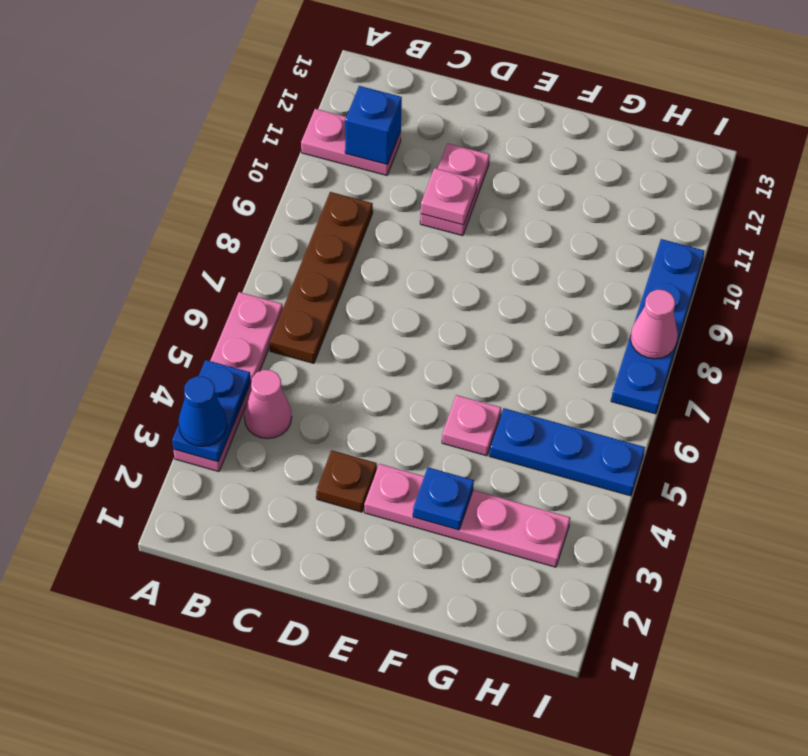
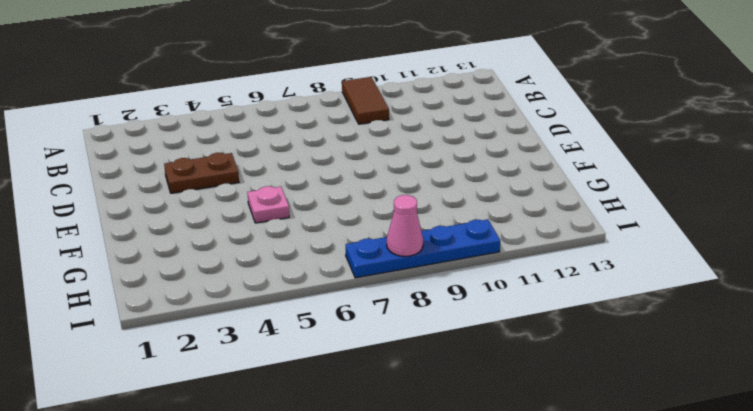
brown tile A9:B9 level 1 -> brown plate B6:B9 level 1
brown plate D3:D4 level 1 -> brown plate D3 level 1
none -> pink plate A3:A6 level 1
none -> pink plate A11:B11 level 1
none -> pink cone B4 level 1

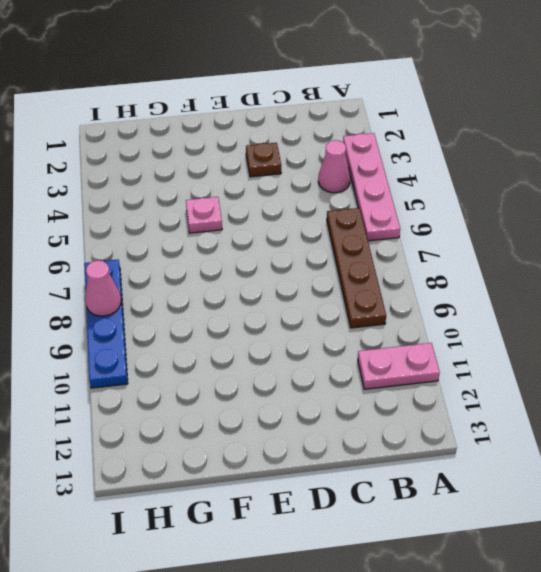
none -> pink plate D10:D11 level 1
none -> pink plate E3:H3 level 1
none -> blue plate G5:I5 level 1

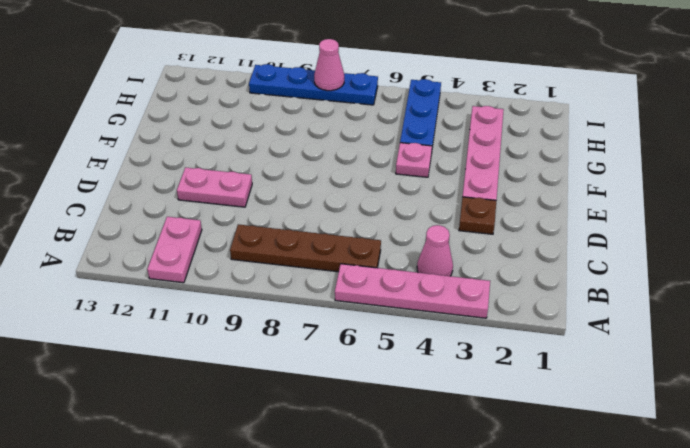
none -> blue plate A3:A4 level 2
none -> blue brick B11 level 2
none -> pink plate D10 level 2

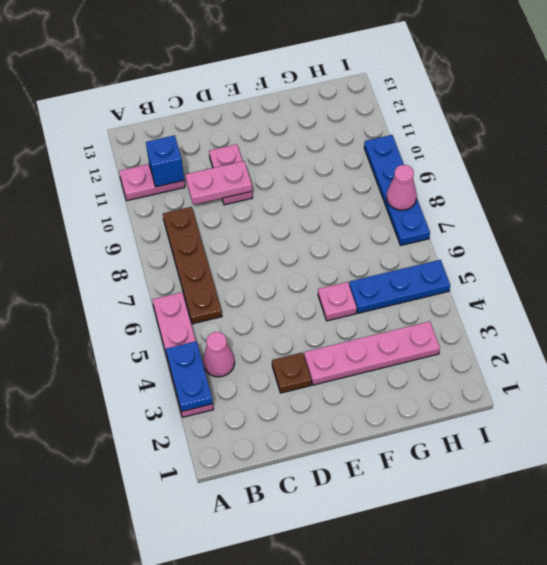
pink plate C10:D10 level 2 -> pink plate D10 level 2
none -> blue plate F3 level 2
none -> blue cone A3 level 3

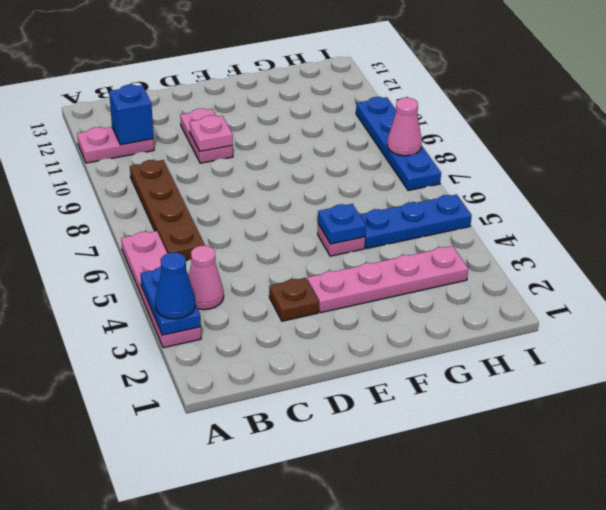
blue plate F5 level 2 -> blue plate F3 level 2

